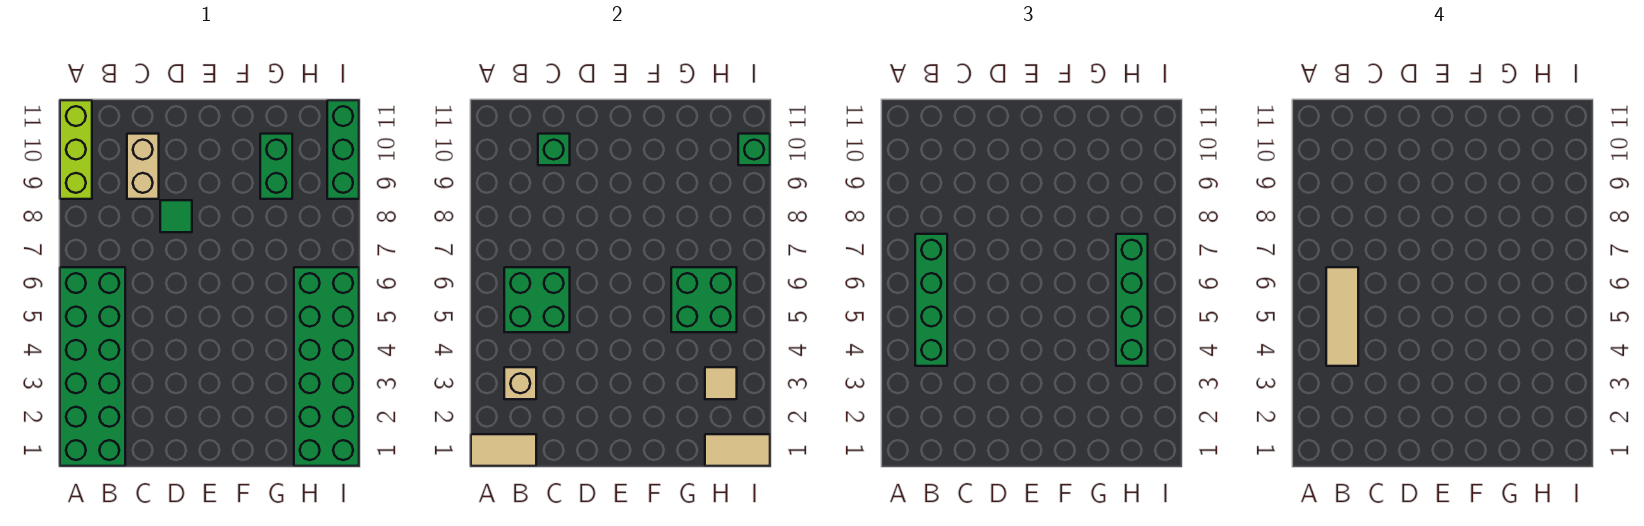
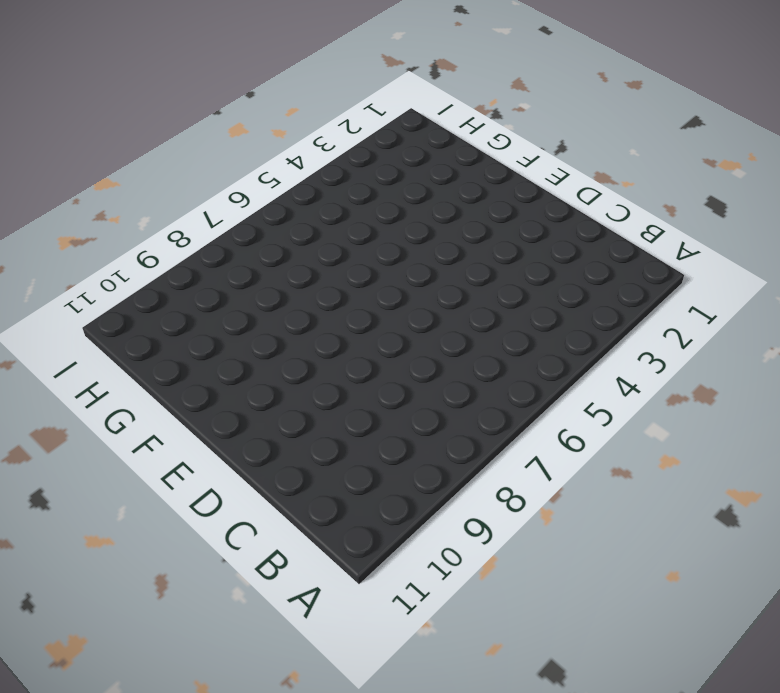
none -> green brick A1:B6 level 1
none -> lime brick A9:A11 level 1
none -> tan brick C9:C10 level 1

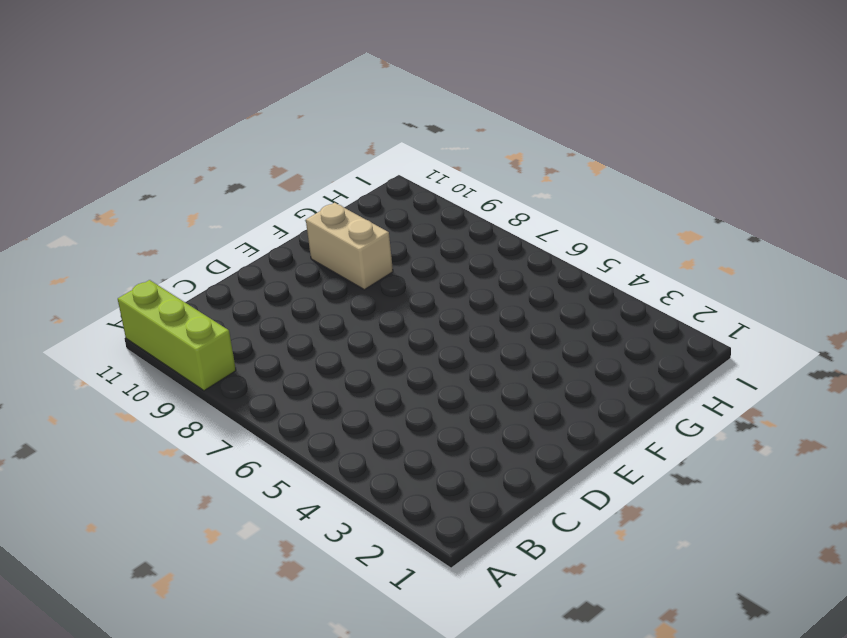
tan brick F9:F10 level 1 -> tan brick C9:C10 level 1
none -> green brick A1:B6 level 1
none -> green tile D8 level 1
none -> green brick G9:G10 level 1

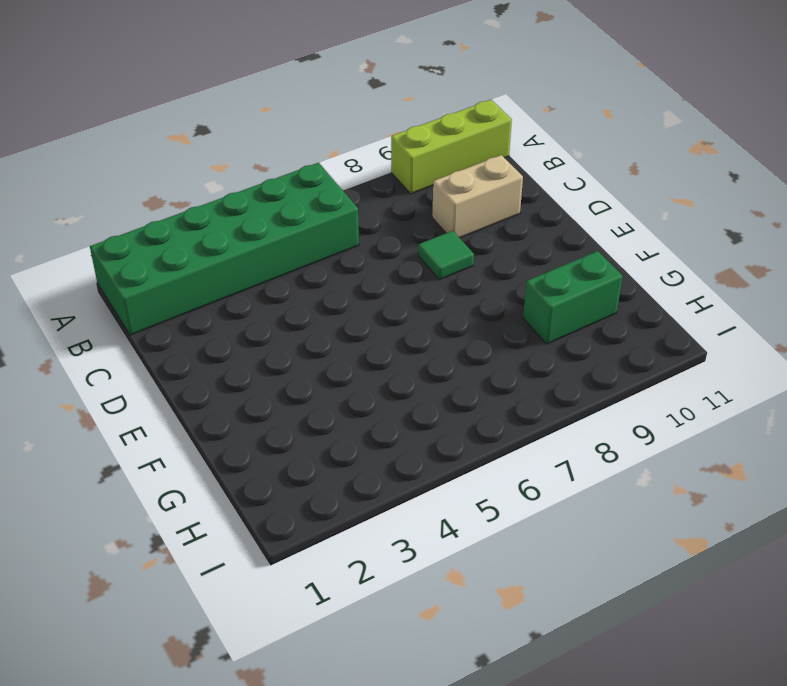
none -> green brick H1:I6 level 1
none -> green brick I9:I11 level 1
none -> tan tile A1:B1 level 2

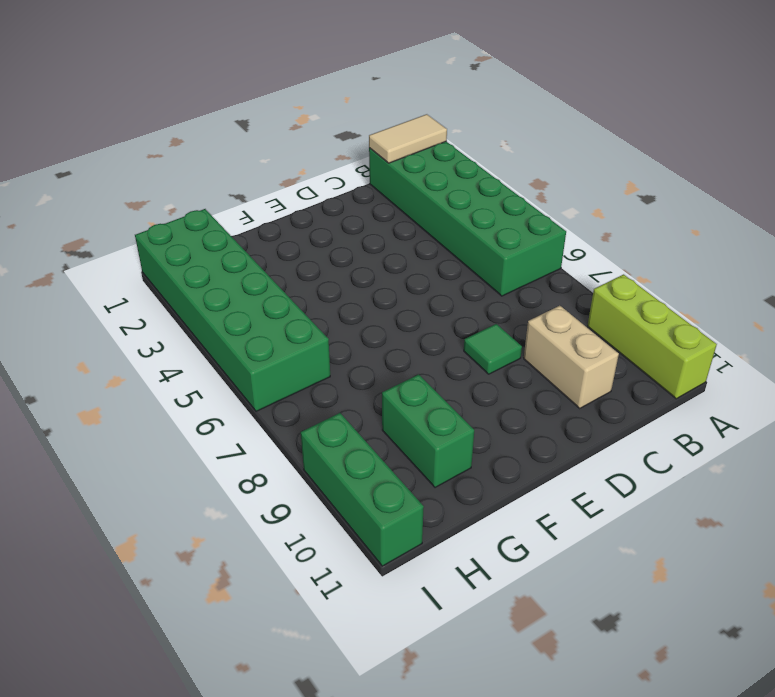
none -> tan brick B3 level 2
none -> green brick B5:C6 level 2
none -> green brick C10 level 2

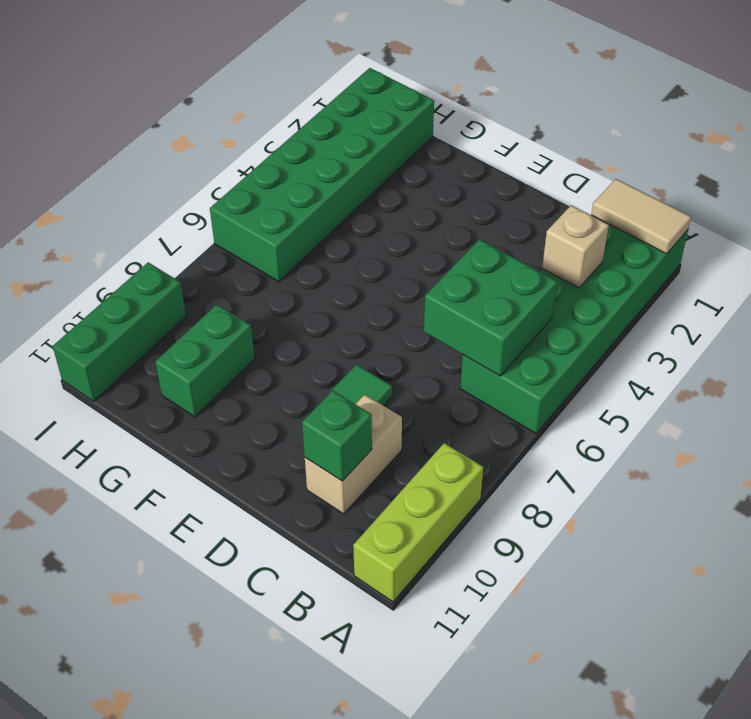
none -> green brick G5:H6 level 2
none -> tan tile H1:I1 level 2
none -> tan tile H3 level 2

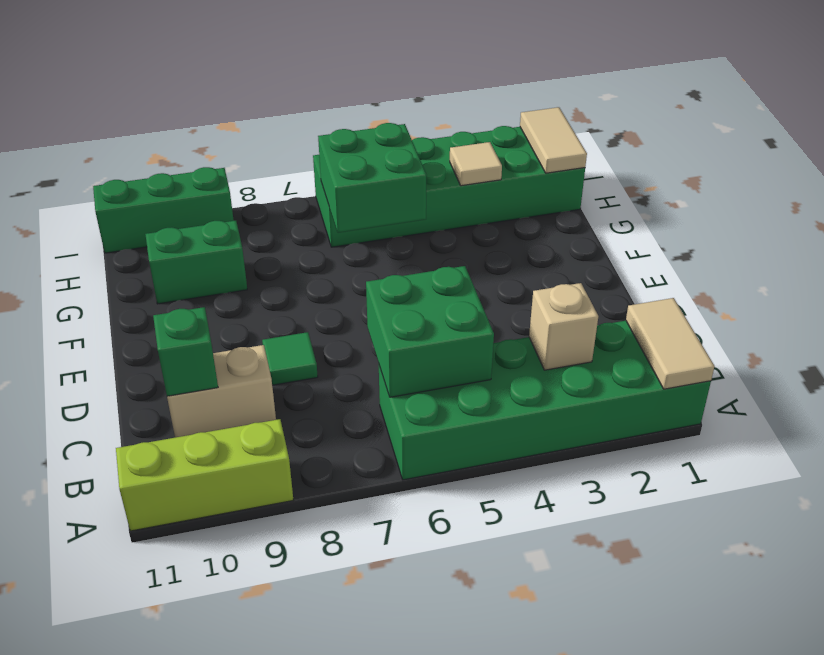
none -> green brick I10 level 2
none -> green brick B4:B7 level 3
none -> green brick H4:H7 level 3

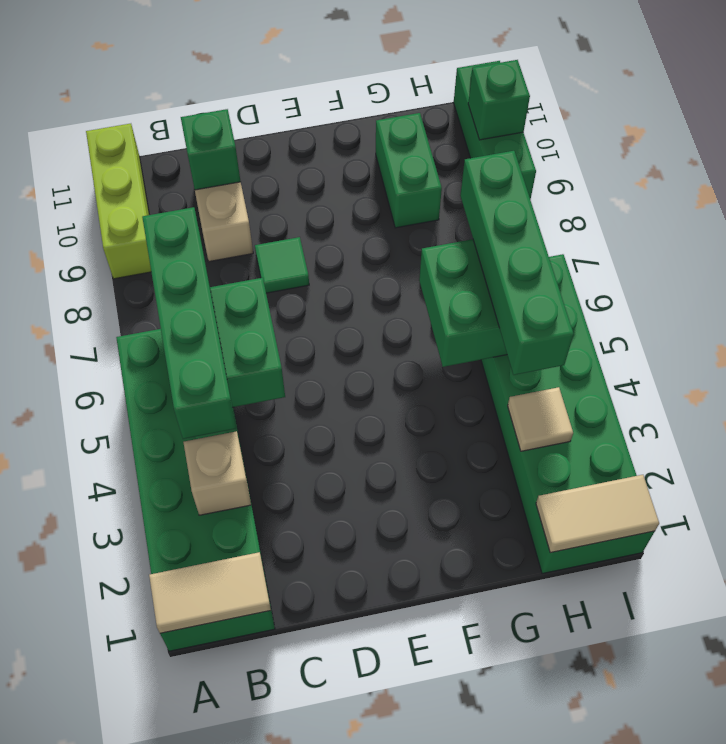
none -> tan tile B4:B6 level 4

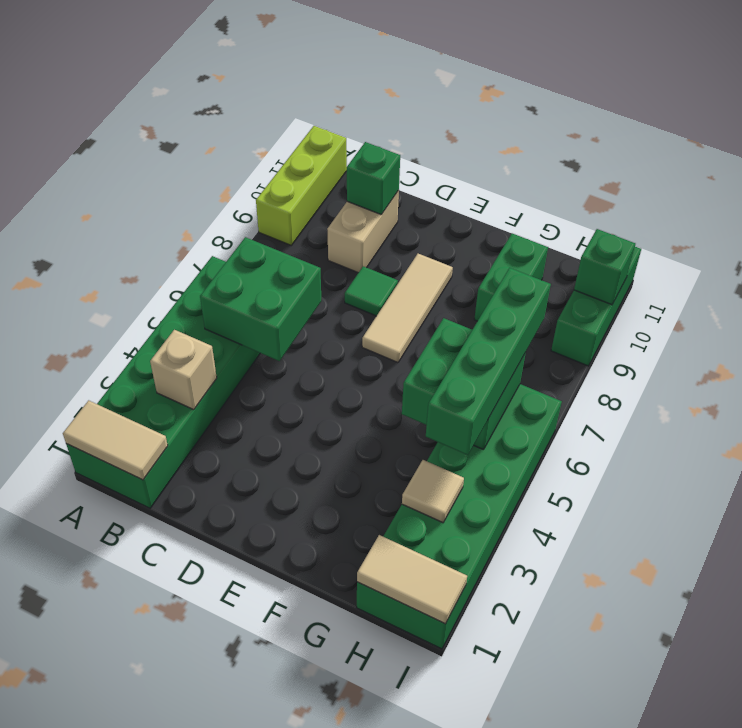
tan tile E7:E9 level 1 -> tan tile B4:B6 level 4
none -> green brick B4:B7 level 3

